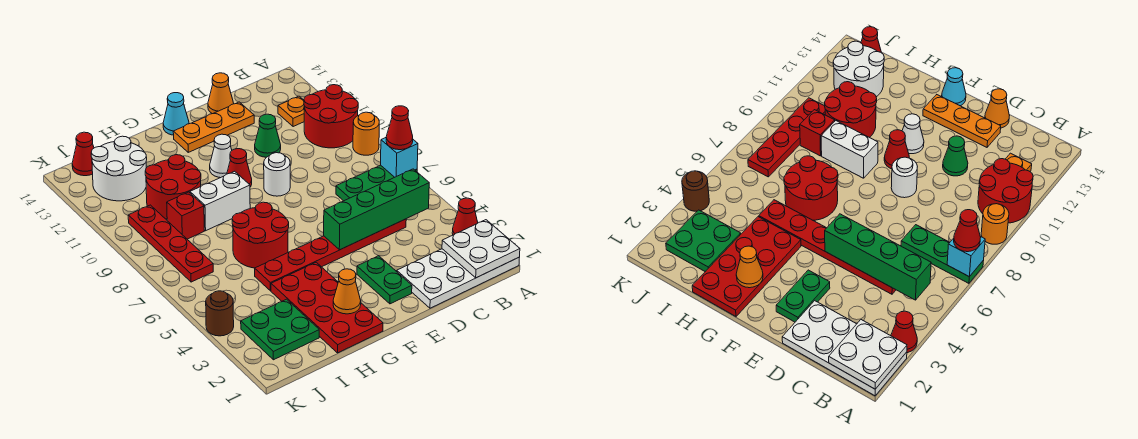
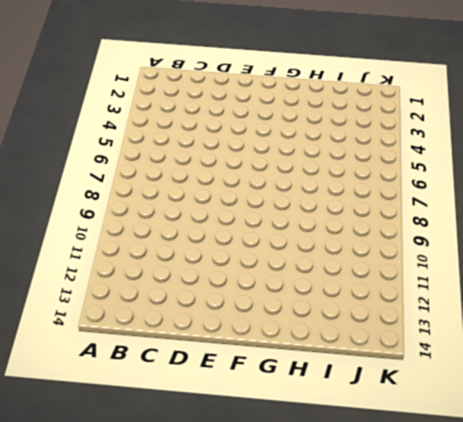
none -> white plate A1:D2 level 1
none -> red cone A3 level 1
none -> green plate A7:C7 level 1
none -> orange round brick A9 level 1

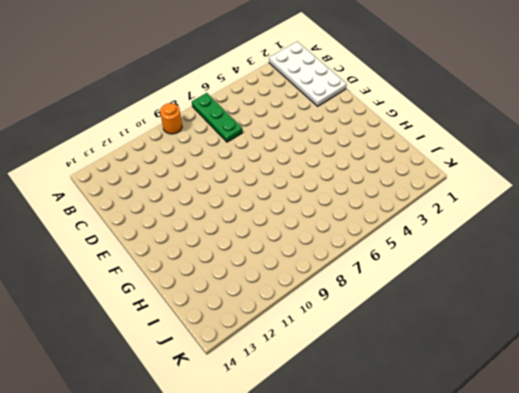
none -> red cone A3 level 1
none -> red round brick A10:B11 level 1
none -> orange plate B12 level 1
none -> red plate C5:H5 level 1

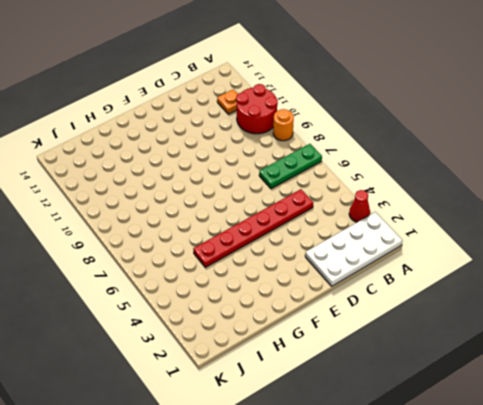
none -> green cone D11 level 1
none -> orange plate D13:F13 level 1
none -> orange cone D14 level 1
none -> green plate E2:E3 level 1

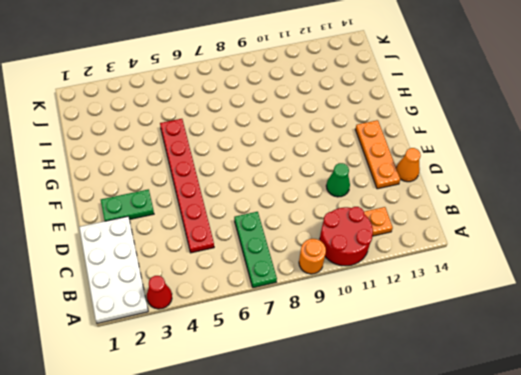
none -> white round brick E9 level 1
none -> red cone F10 level 1
none -> white cone F11 level 1
none -> cyan cone F14 level 1

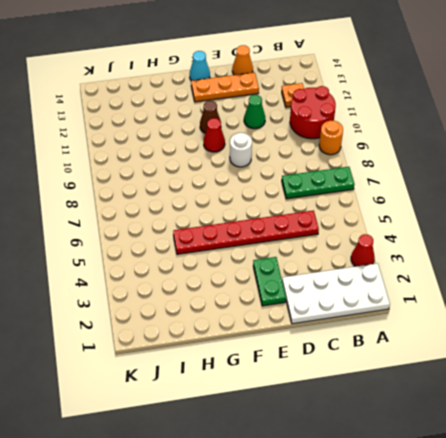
brown cone F11 level 1 -> white cone F11 level 1
none -> red plate G1:H4 level 1
none -> red round brick G6:H7 level 1
none -> white brick G9:H9 level 1
none -> red round brick H10:I11 level 1

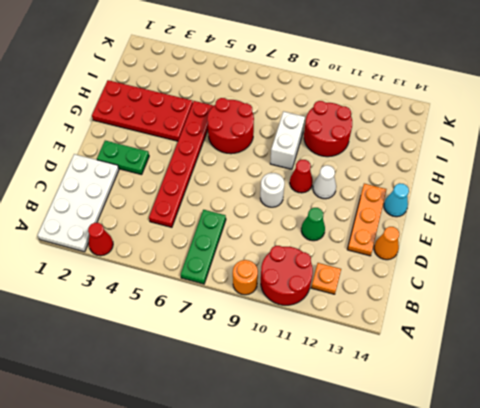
none -> green plate I2:J3 level 1
none -> red brick I9 level 1
none -> white round brick I12:J13 level 1
none -> red plate J7:J10 level 1

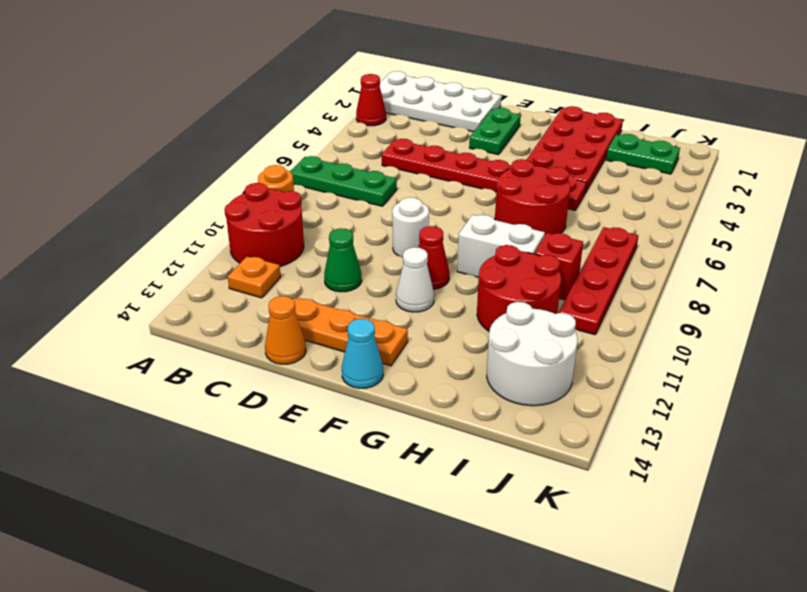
green plate I2:J2 level 1 -> green plate I2:J3 level 1
none -> red cone J14 level 1
none -> brown round brick K4 level 1
none -> white plate A1:B2 level 2
none -> cyan brick A7 level 2

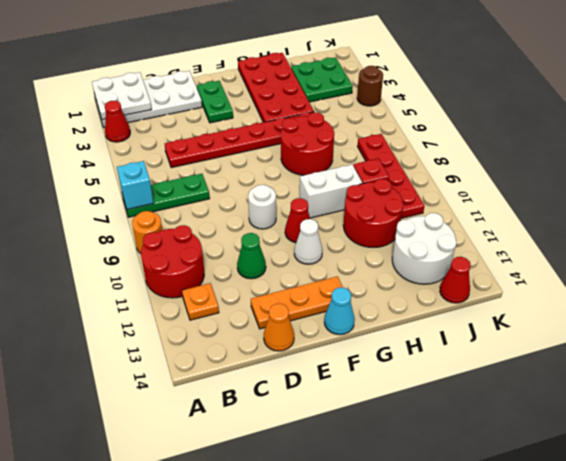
none -> green brick B5:E5 level 2
none -> orange cone G2 level 2
none -> red cone A7 level 3

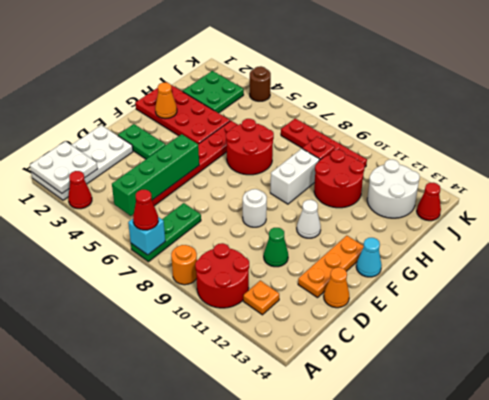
none -> red cone F10 level 1

